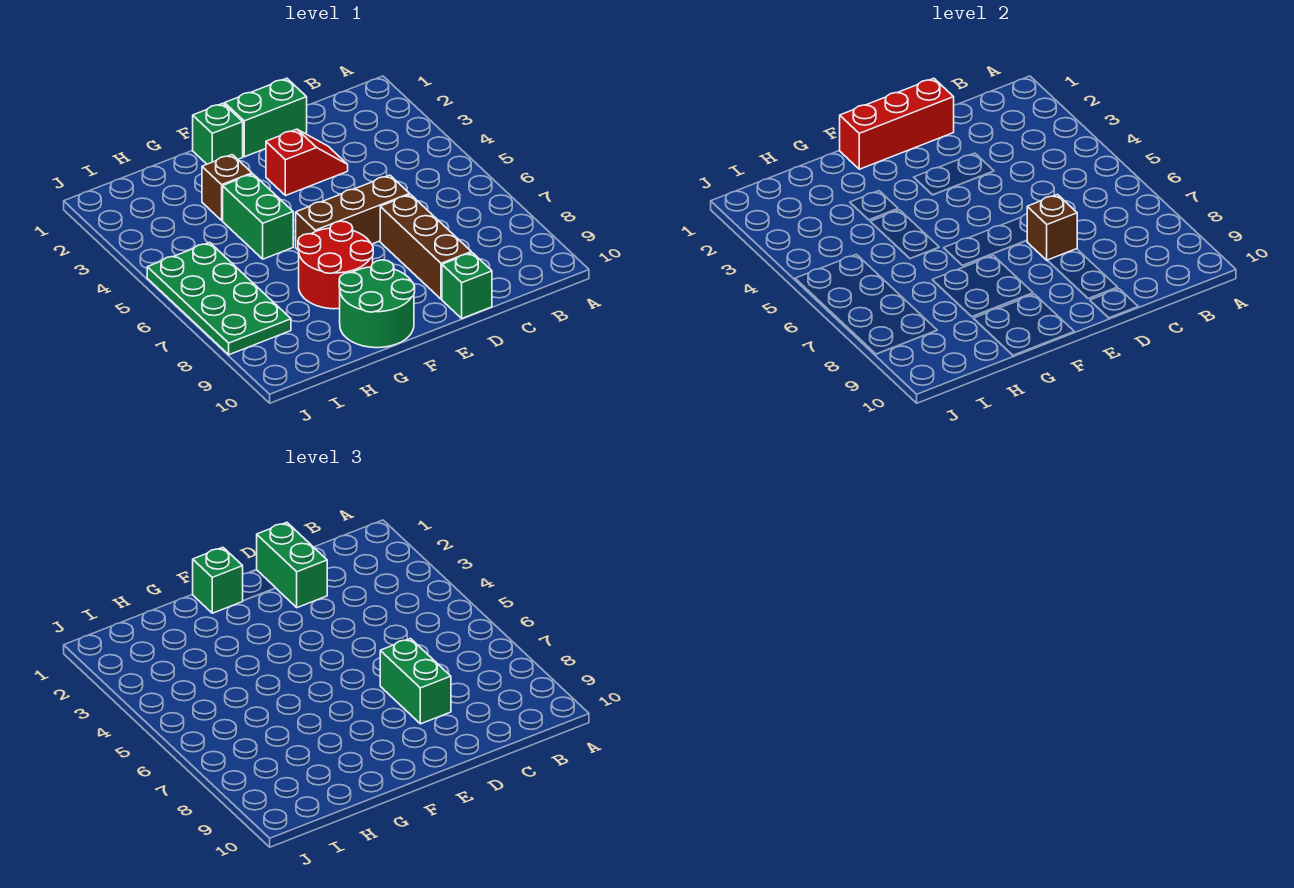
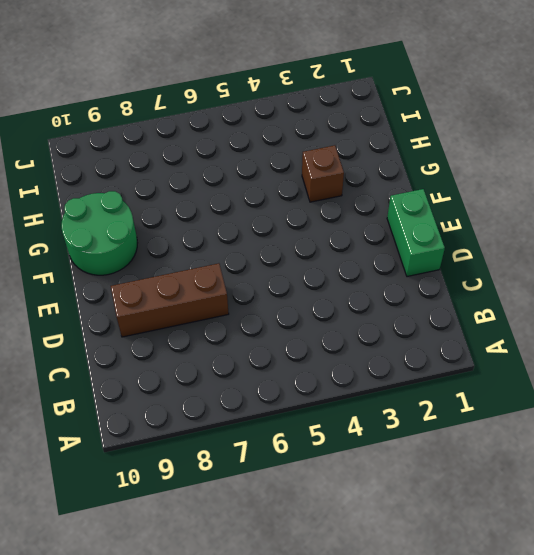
none -> red slope D3:E3 level 1 top E
none -> brown brick D6:F6 level 1
none -> green brick D10 level 1

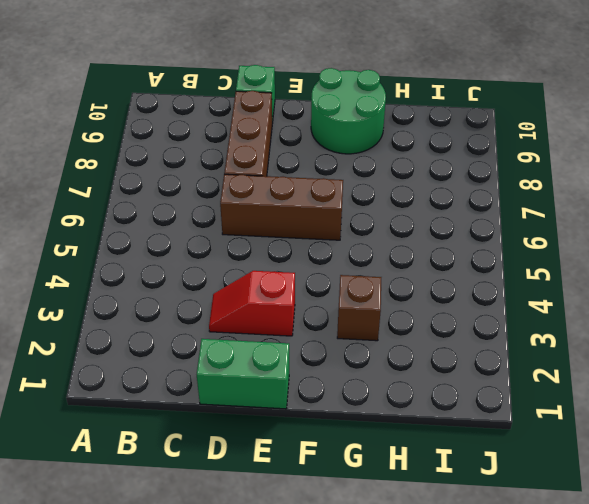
none -> green brick F1 level 1
none -> red round brick F7:G8 level 1
none -> green brick G4:G5 level 1

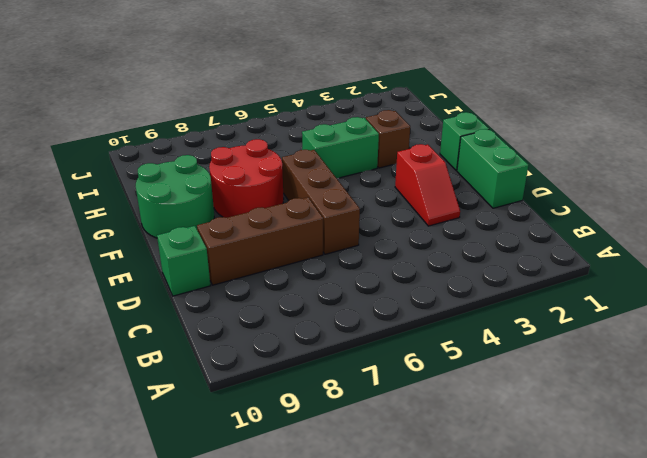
none -> green plate I5:J8 level 1
none -> red brick D1:F1 level 2
none -> brown brick D7 level 2

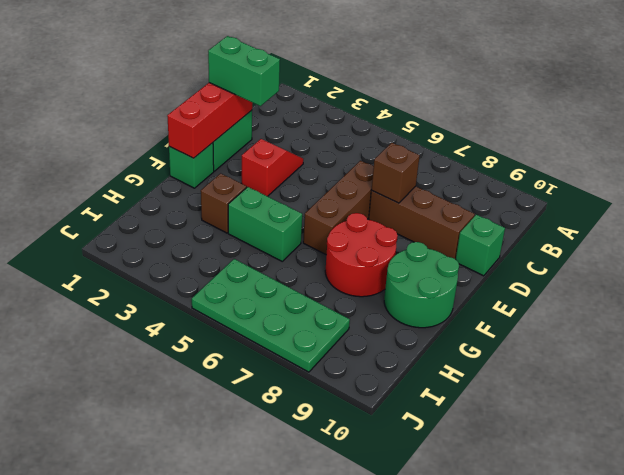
none -> green brick D7:D8 level 3
none -> green brick F1 level 3

